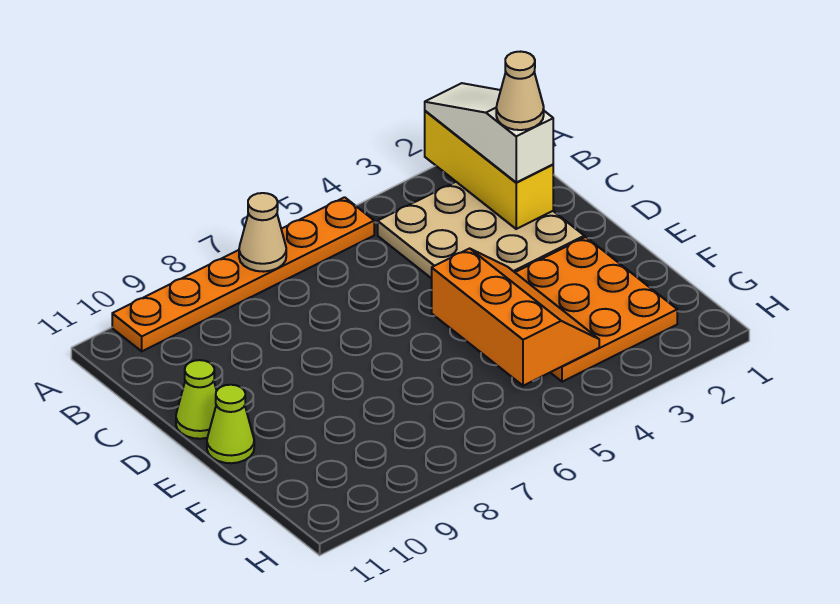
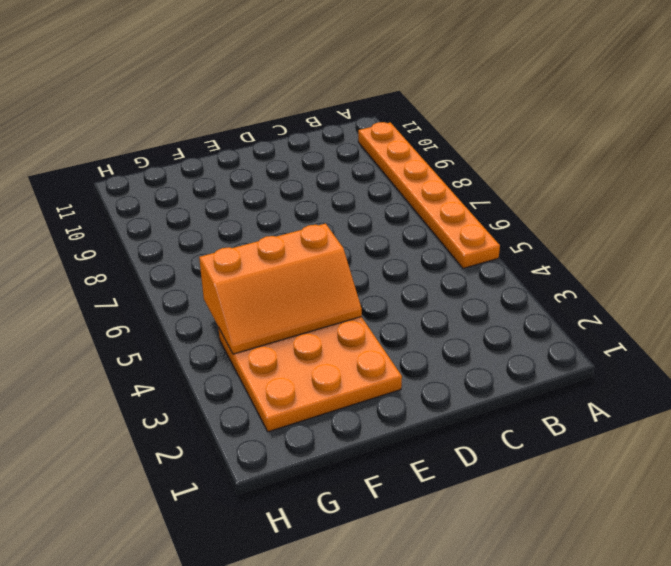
none -> tan plate B2:D4 level 1
none -> lime cone D11 level 1

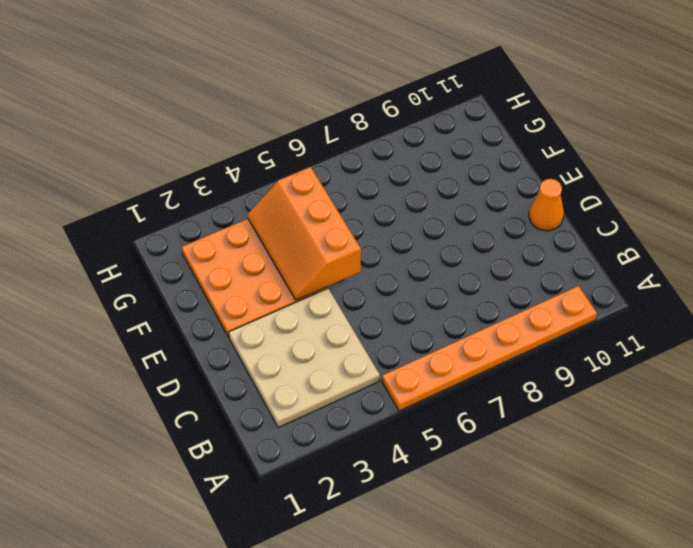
orange cone D11 level 1 -> lime cone D11 level 1
none -> lime cone E11 level 1
none -> yellow brick A2:C2 level 2

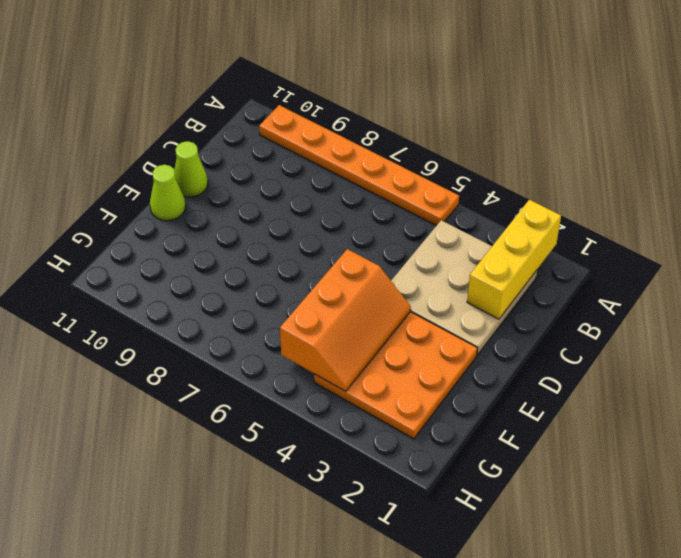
none -> tan cone A7 level 2
none -> white slope A2:C2 level 3 top C

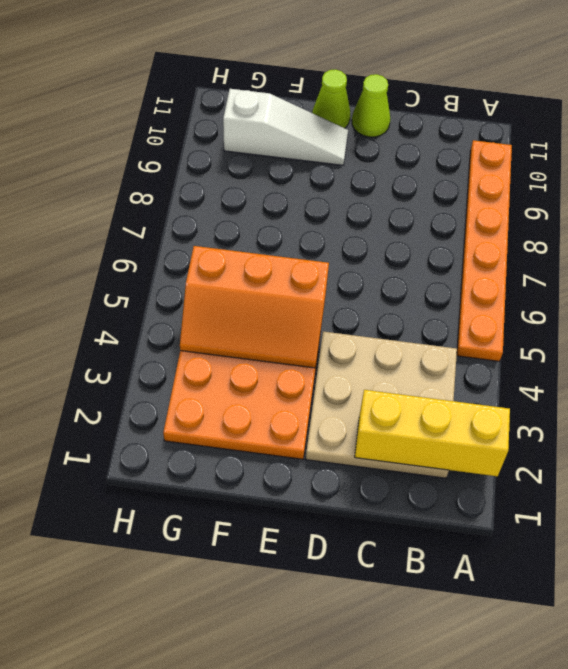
white slope E10:G10 level 1 top G -> white slope A2:C2 level 3 top C
none -> tan cone A7 level 2
none -> tan cone C2 level 4

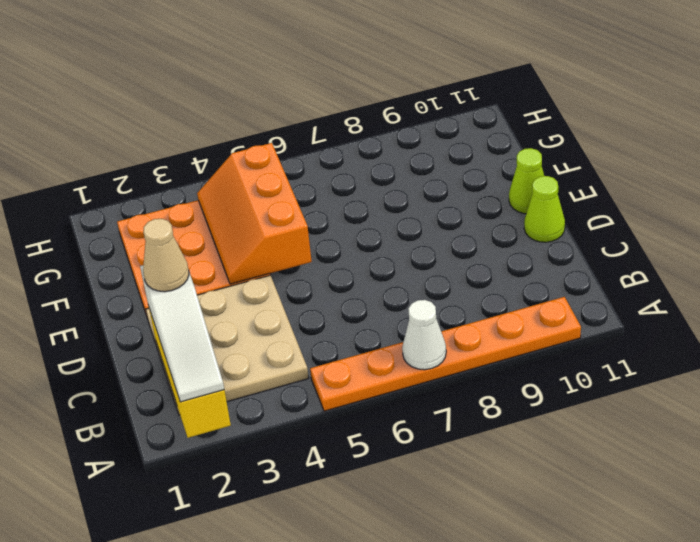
white cone A7 level 2 -> tan cone A7 level 2

